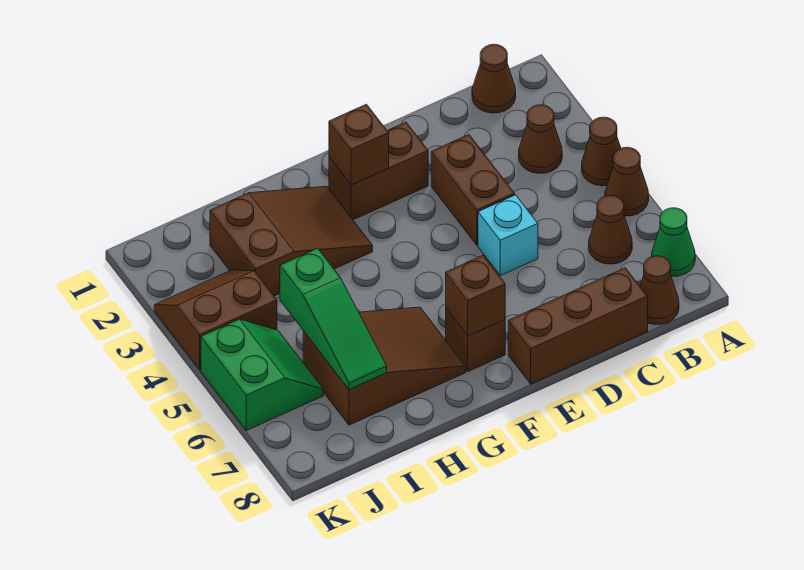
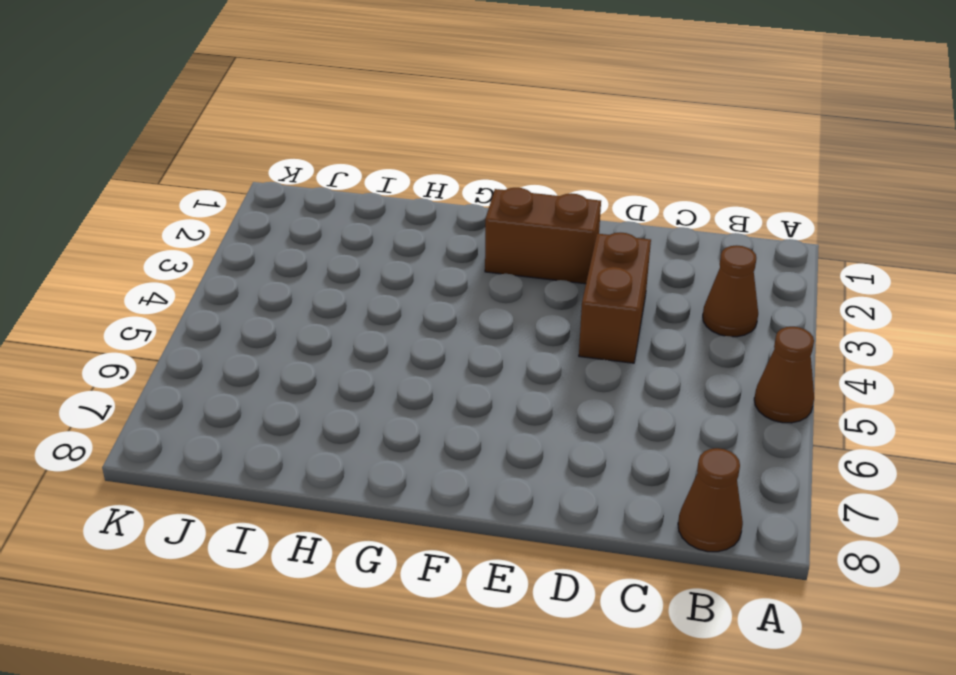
none -> brown cone A4 level 1
none -> green cone A7 level 1
none -> brown cone B1 level 1

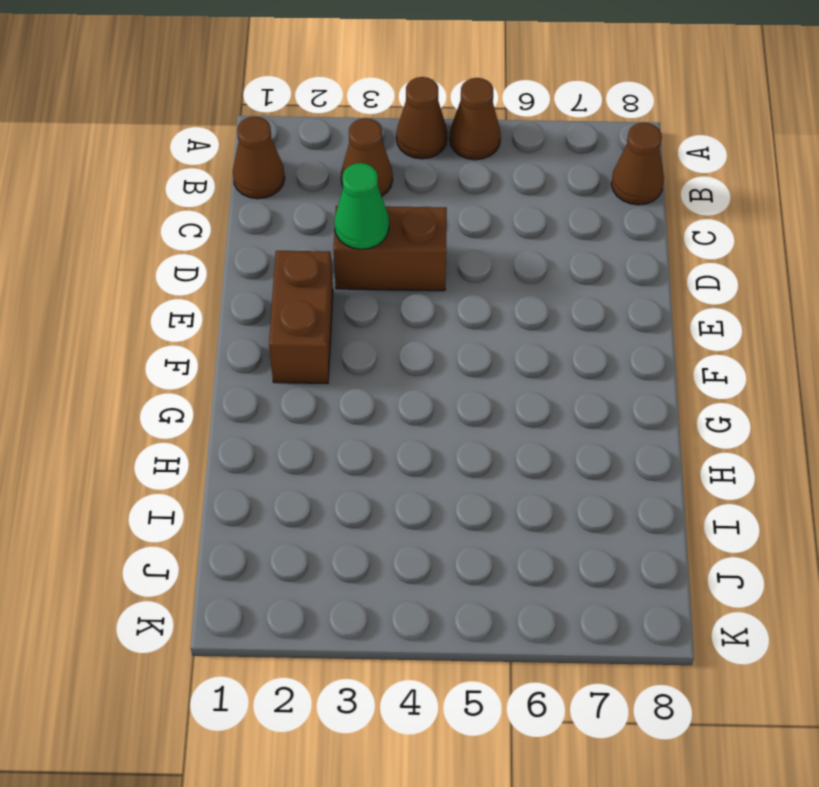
green cone D3 level 2 -> green cone A7 level 1
none -> brown cone B6 level 1
none -> brown brick C8:E8 level 1
none -> cyan brick D5 level 1

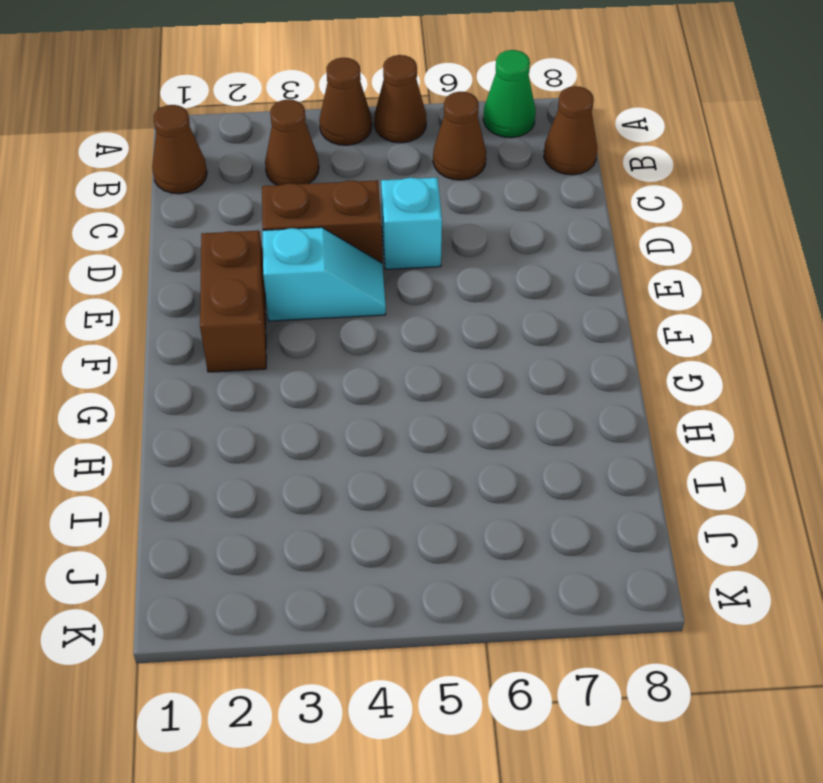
cyan slope E3:E4 level 1 top 3 -> none
none -> brown brick C8:E8 level 1
none -> brown brick F7 level 1
none -> brown slope G2:I3 level 1 top I

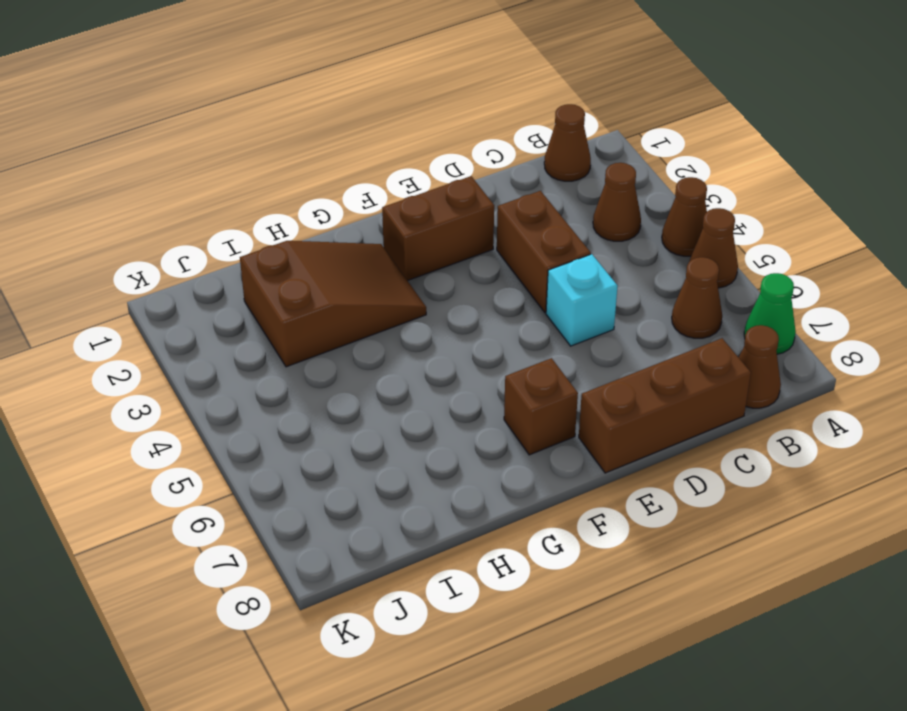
none -> brown slope G6:I7 level 1 top I
none -> brown slope J3:K4 level 1 top 4
none -> green slope J5:K6 level 1 top K

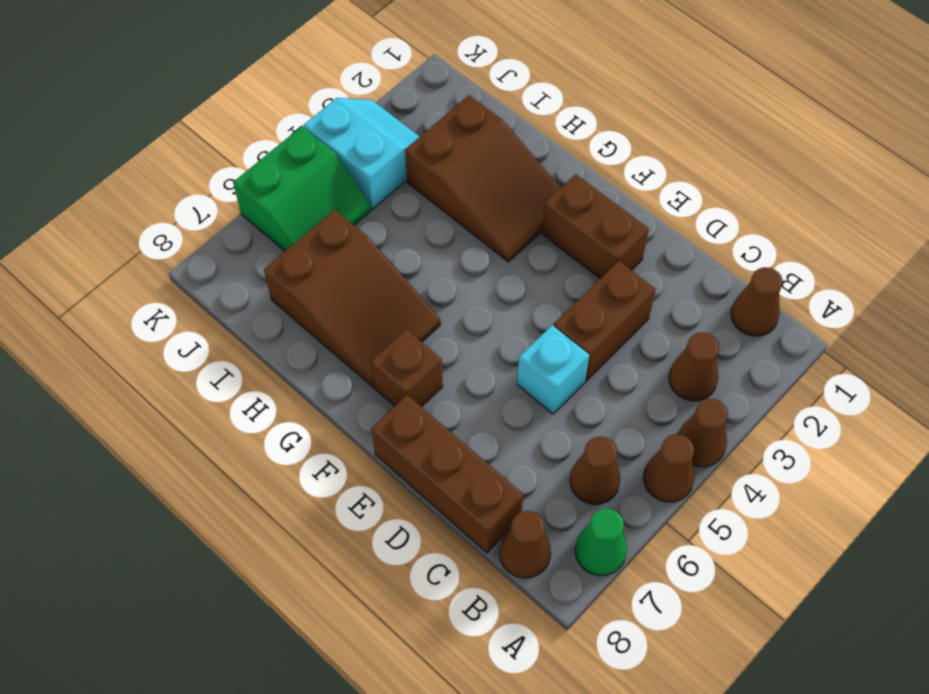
cyan slope J3:K4 level 1 top 4 -> brown slope J3:K4 level 1 top 4
none -> brown brick F2 level 2
none -> brown brick F7 level 2
none -> green slope I5:I7 level 2 top 5

